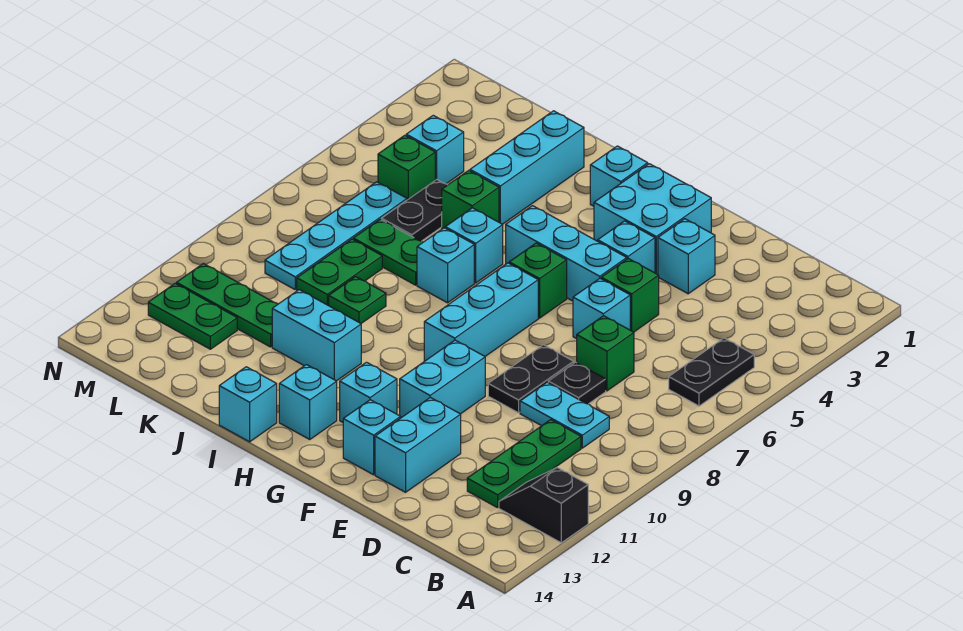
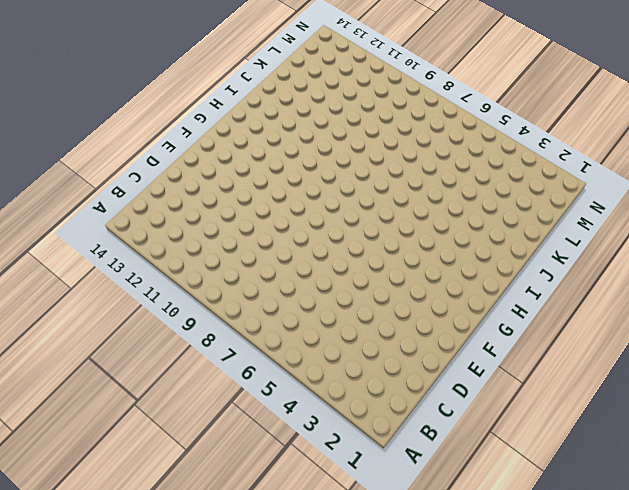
none -> black slope A12:B12 level 1 top A
none -> black plate B5:B6 level 1
none -> cyan plate C9:D9 level 1
none -> green plate C10:C12 level 1

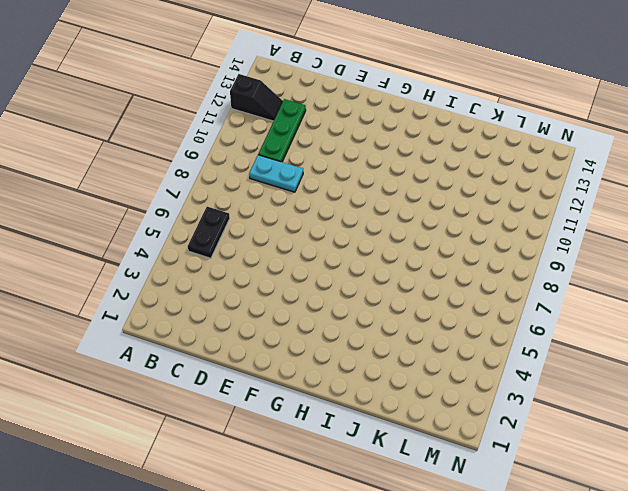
none -> green brick D7 level 1
none -> black plate D8 level 1
none -> cyan brick E3 level 1
none -> green brick E5 level 1

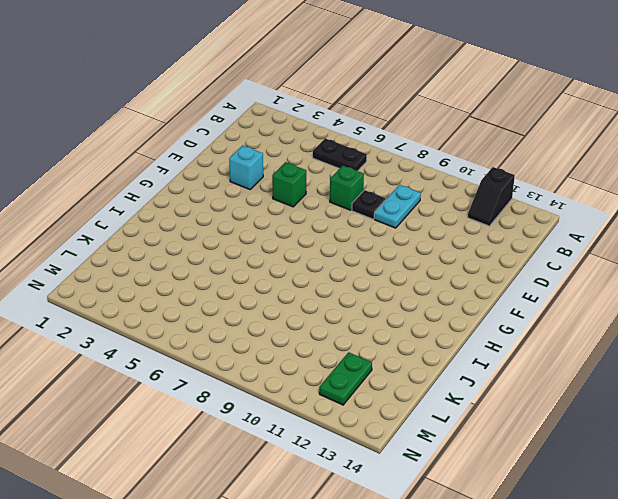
none -> green plate C10:C12 level 1
none -> cyan brick E6 level 1
none -> black plate E8:E9 level 1
none -> cyan brick E12:E13 level 1

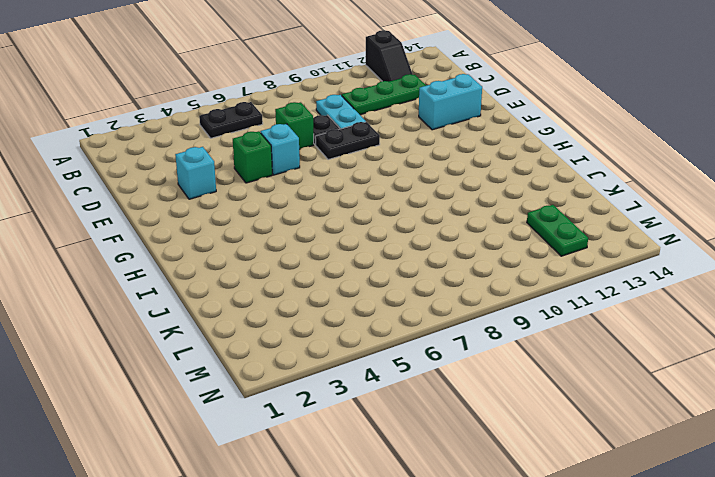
none -> cyan brick F2:G3 level 1
none -> cyan brick F4 level 1
none -> cyan brick F5:H5 level 1
none -> cyan brick F10:F11 level 1

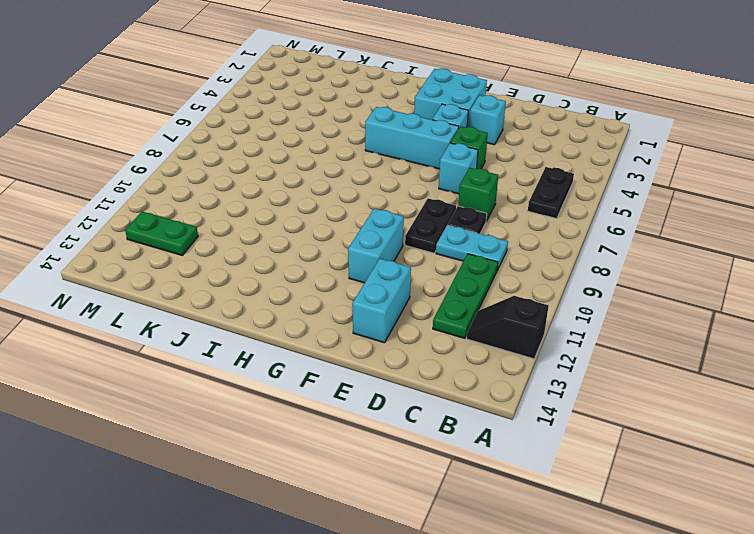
none -> cyan brick F13 level 1
none -> green brick G6 level 1
none -> cyan brick G7:G9 level 1
none -> cyan brick G12 level 1

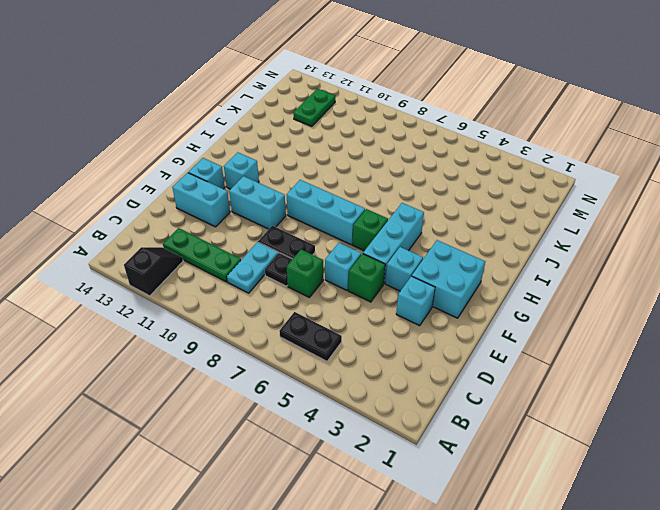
none -> cyan brick H2 level 1
none -> cyan brick H13 level 1
none -> cyan brick I6 level 1
none -> cyan brick I7 level 1

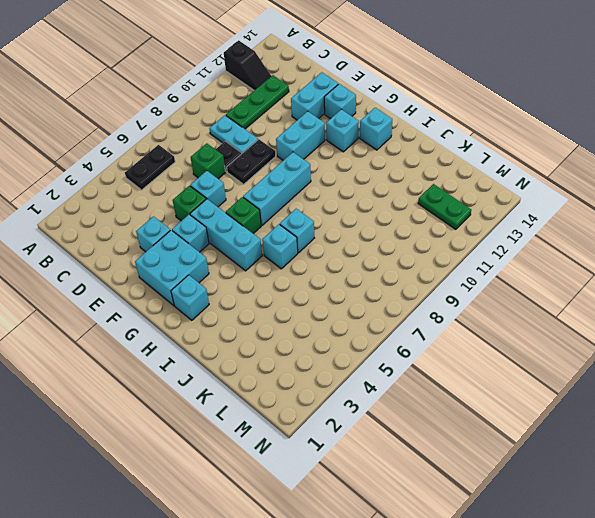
none -> cyan brick I11:J11 level 1
none -> cyan brick I14 level 1
none -> cyan brick J2:J4 level 1
none -> green brick J5 level 1

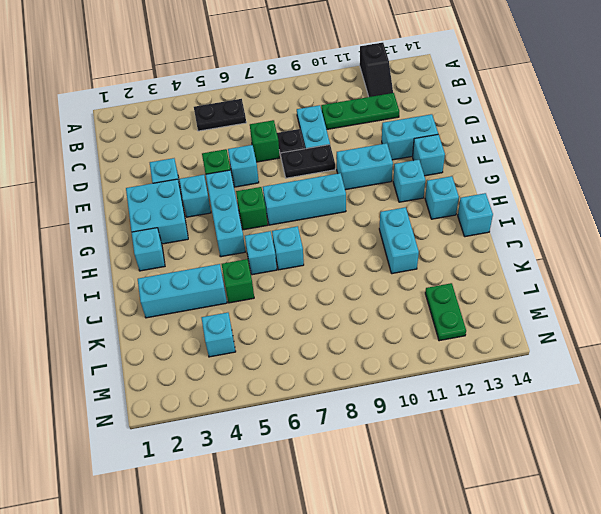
none -> green plate J7:K7 level 1
none -> green plate J9 level 1
none -> black plate K5:K6 level 1
none -> green plate K8:K9 level 1

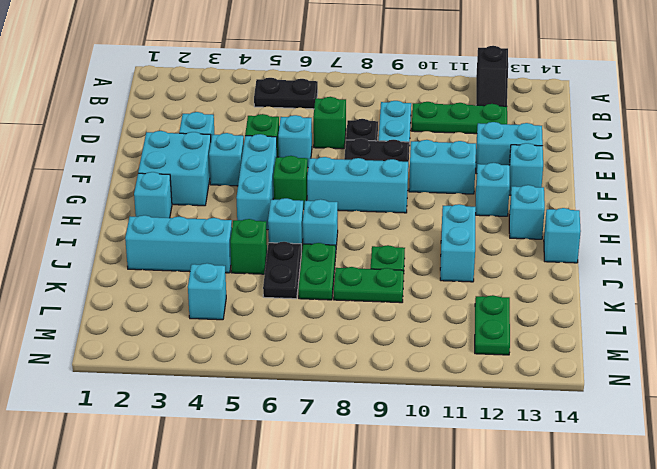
black plate J6:K6 level 1 -> black plate K5:K6 level 1
none -> green plate K11:M11 level 1
none -> green brick L5 level 1
none -> cyan plate L6:L9 level 1

